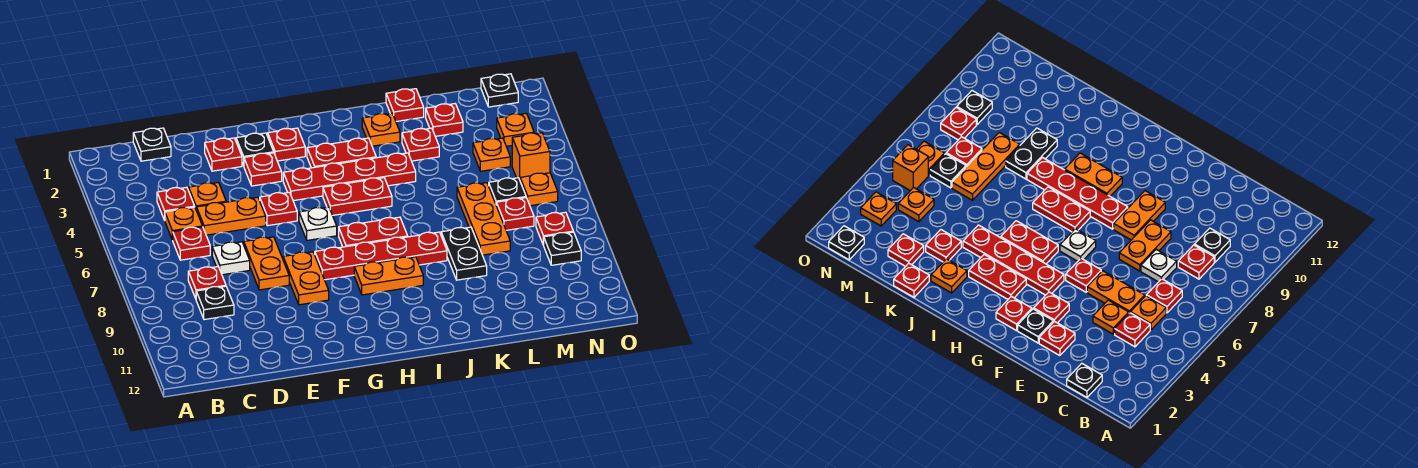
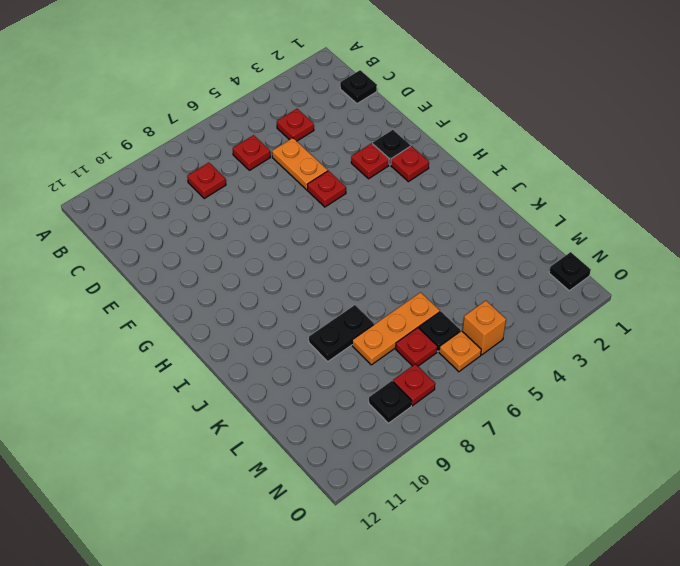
none -> orange plate C5 level 1
none -> black plate C9 level 1
none -> orange plate D4 level 1
none -> white plate D7 level 1

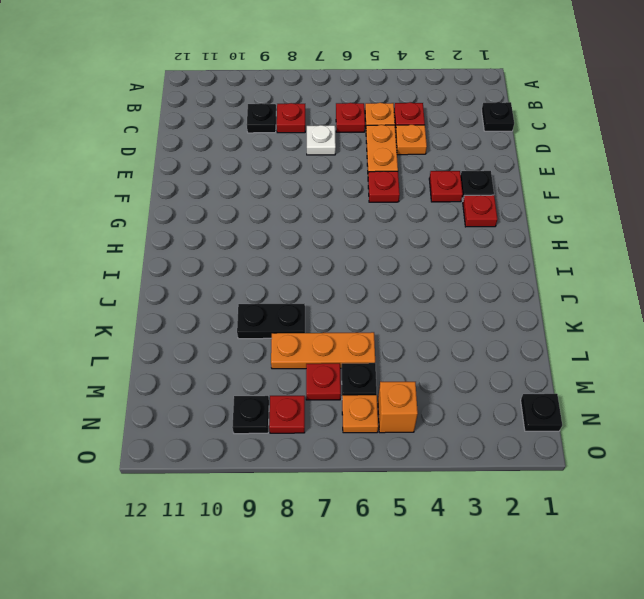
none -> red plate E2 level 1
none -> orange plate E7:E8 level 1
none -> orange plate F8:F9 level 1
none -> red plate G4:J4 level 1

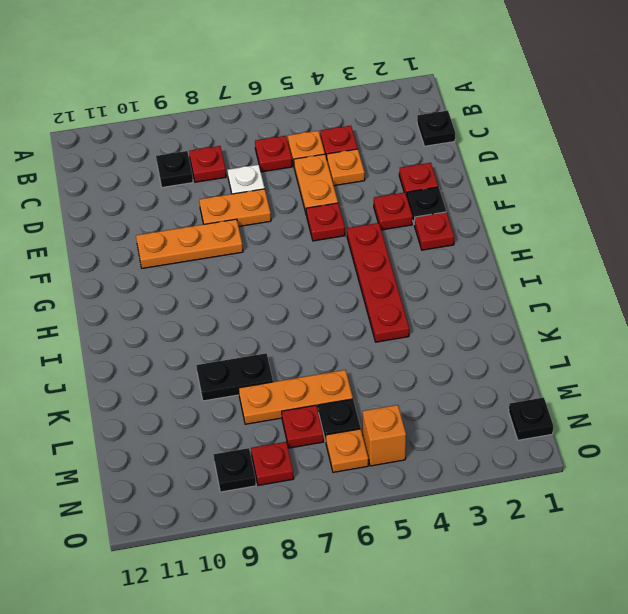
orange plate F8:F10 level 1 -> orange plate F8:F9 level 1
none -> white plate G6 level 1
none -> red plate G8:J8 level 1
none -> red plate H3:I3 level 1
none -> red plate H5:I5 level 1

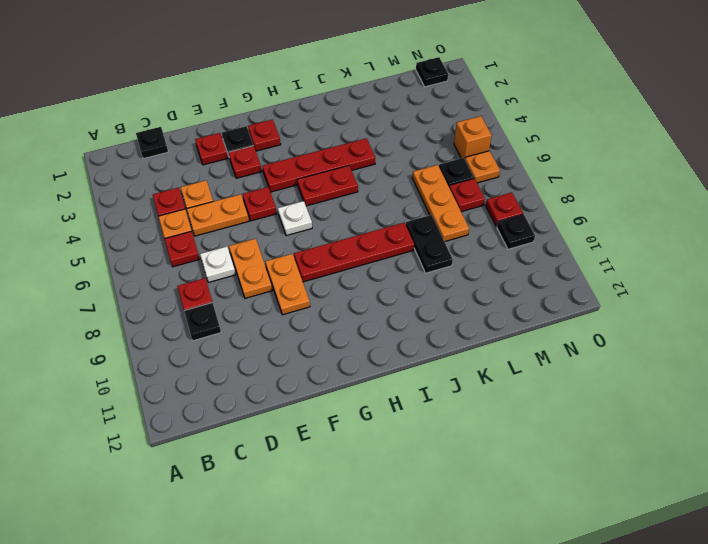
none -> red plate H3:I3 level 1
none -> red plate H7:I7 level 1
none -> orange plate H9:I9 level 1
none -> orange plate J2 level 1

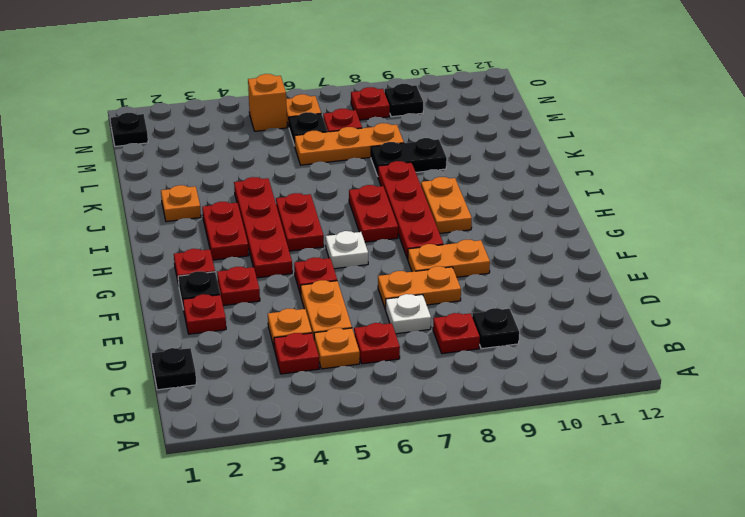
none -> red plate K1 level 1
none -> red plate K3 level 1
none -> red plate L2 level 1
none -> orange plate M4 level 1

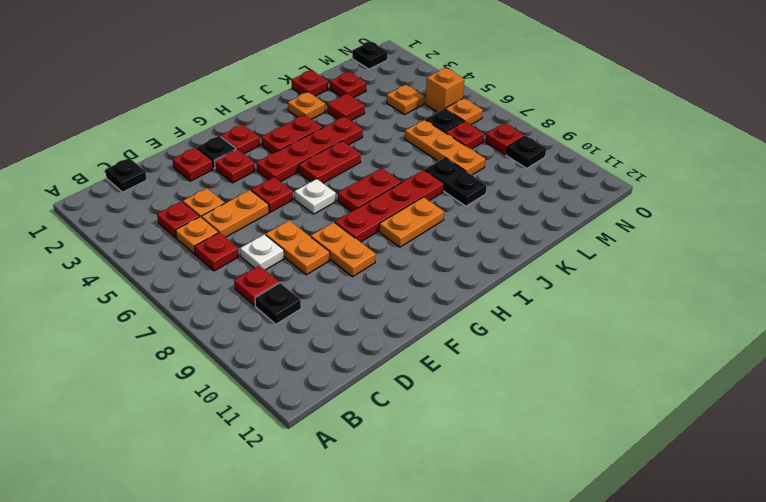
red tile K3 level 1 -> red plate K3 level 1
none -> orange plate N3 level 1

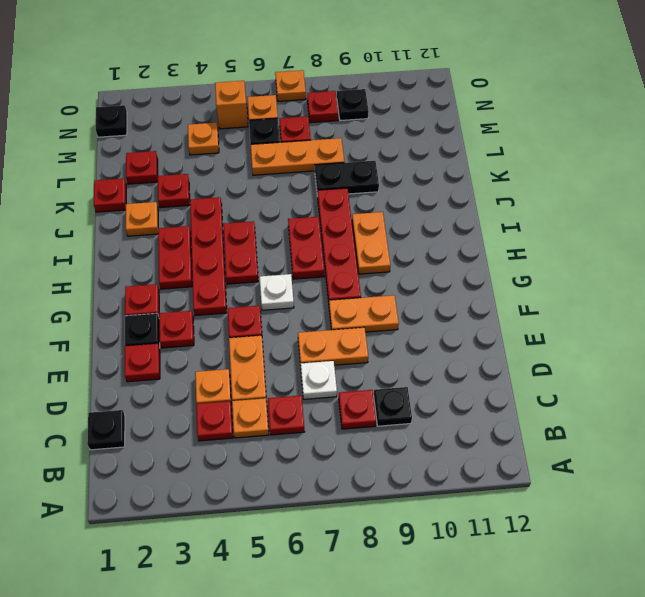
orange plate O7 level 1 -> orange plate N3 level 1

